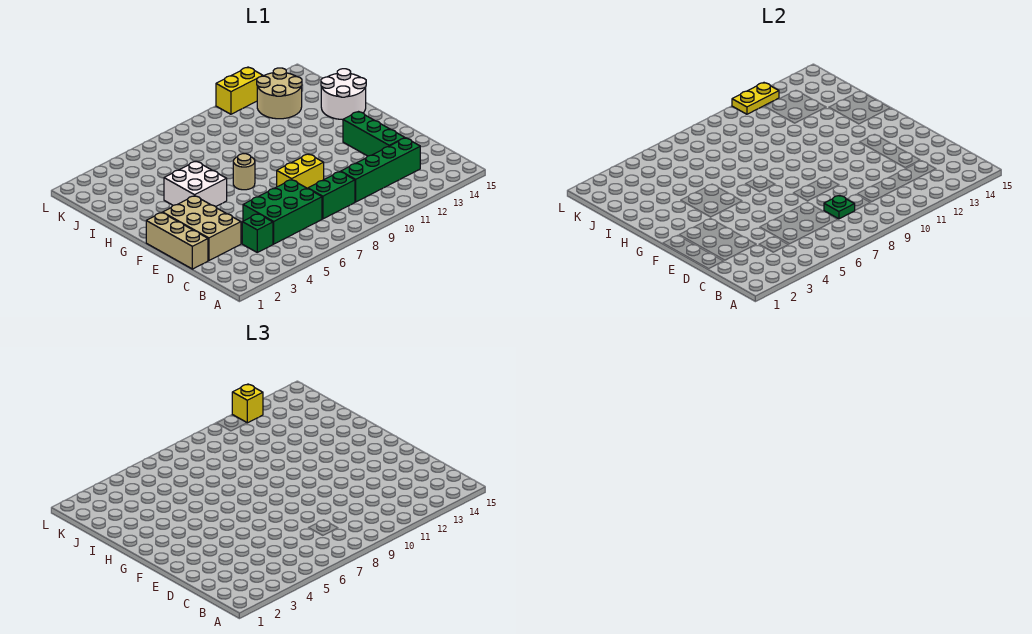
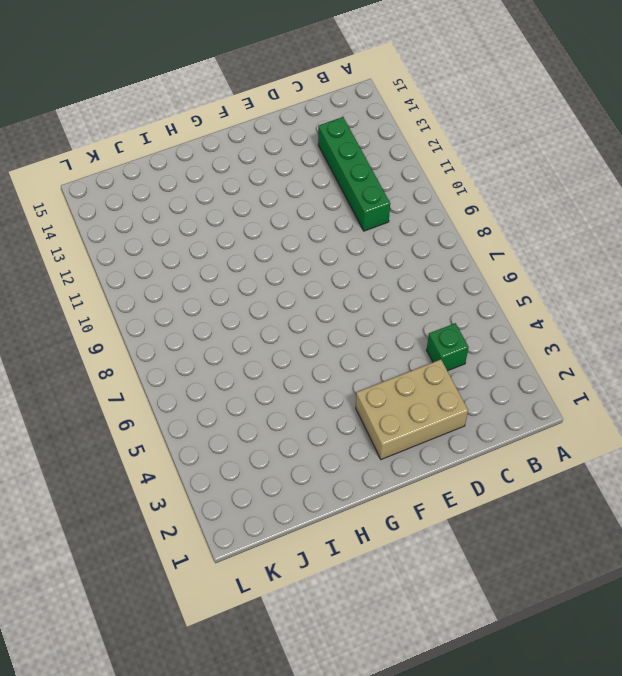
none -> green brick C5:D7 level 1
none -> green brick C8:C9 level 1
none -> tan brick D1:F1 level 1

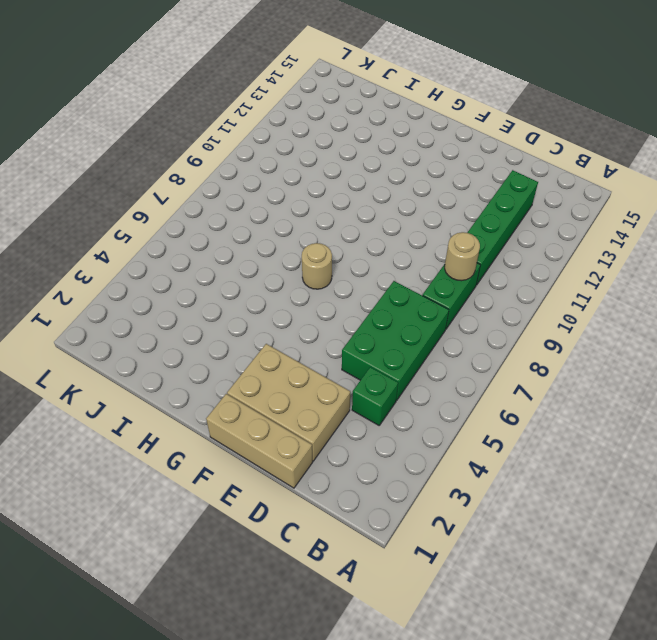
tan round brick C9 level 2 -> none
none -> green brick D13:F13 level 1
none -> yellow brick E8:E9 level 1
none -> white brick G4:H5 level 1

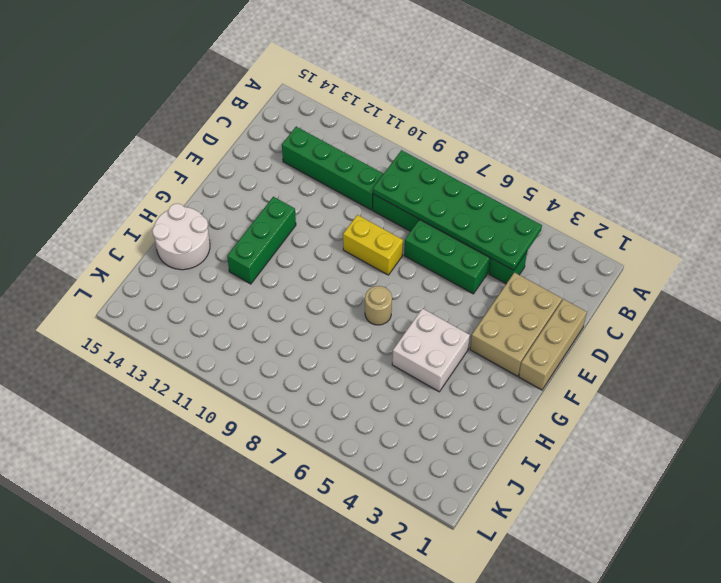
green plate B4:C9 level 2 -> green plate C8 level 2
green brick F12:H12 level 1 -> green brick D13:F13 level 1
none -> tan round brick J12:K13 level 1
none -> yellow brick L11:L12 level 1
none -> yellow plate L11:L12 level 2

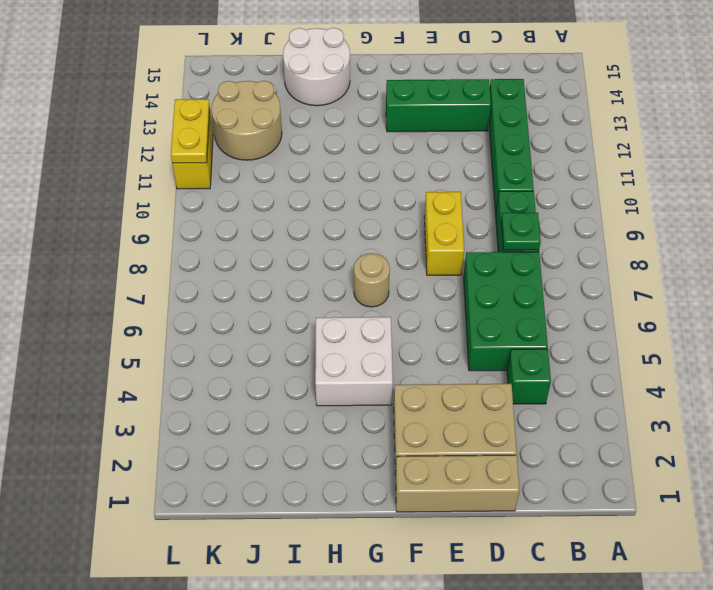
none -> yellow brick L12 level 3

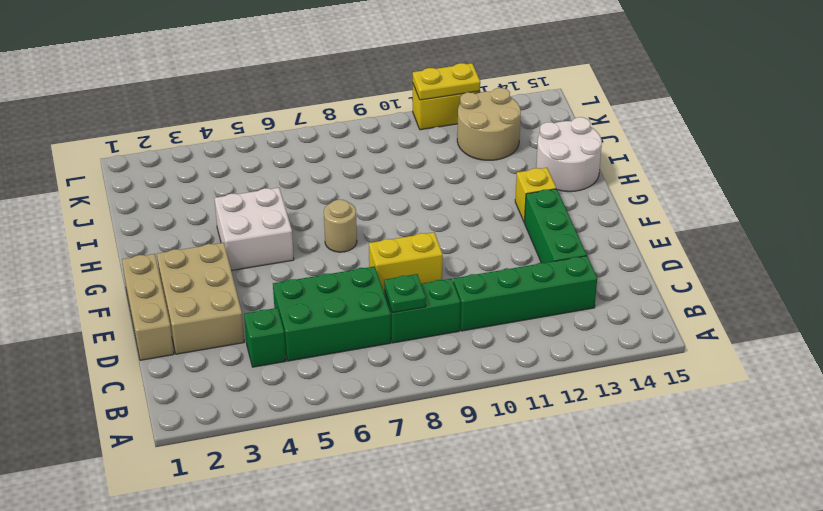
yellow brick G13 level 1 -> yellow brick L12 level 3

